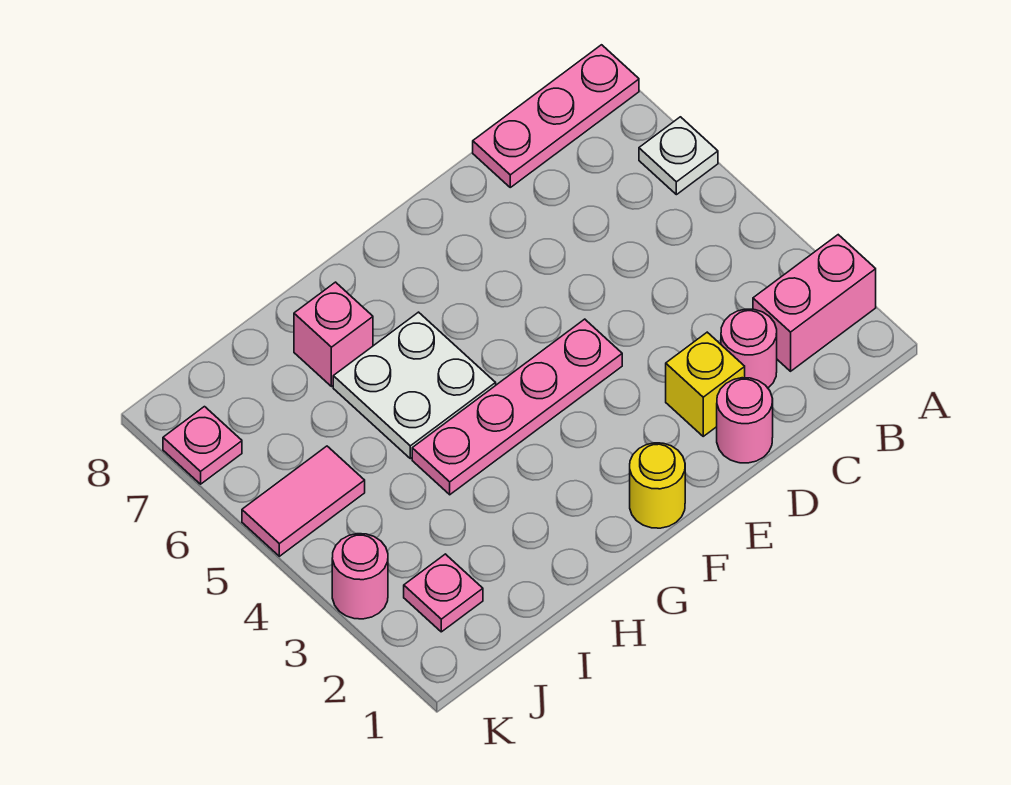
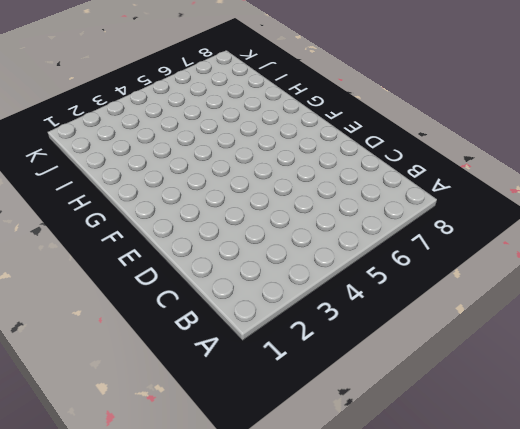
none -> pink brick A2:B2 level 1
none -> white plate A6 level 1
none -> pink plate A8:C8 level 1

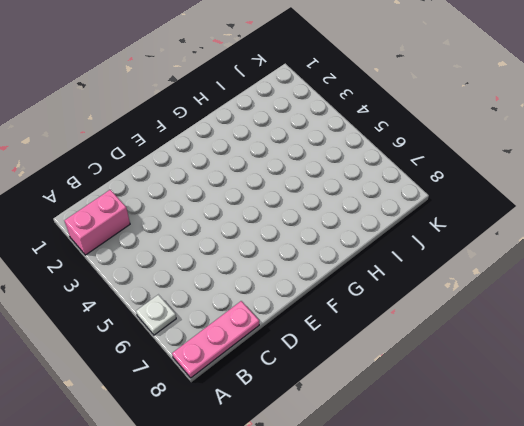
none -> pink round brick C2 level 1
none -> pink round brick D1 level 1
none -> yellow brick D2 level 1

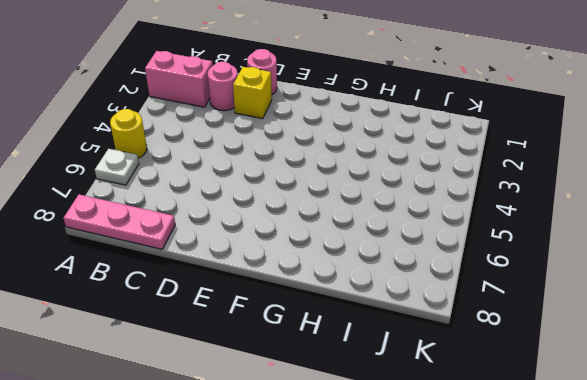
yellow round brick A5 level 1 -> yellow round brick F1 level 1
none -> pink plate E4:H4 level 1
none -> white plate G5:H6 level 1
none -> pink brick H7 level 1

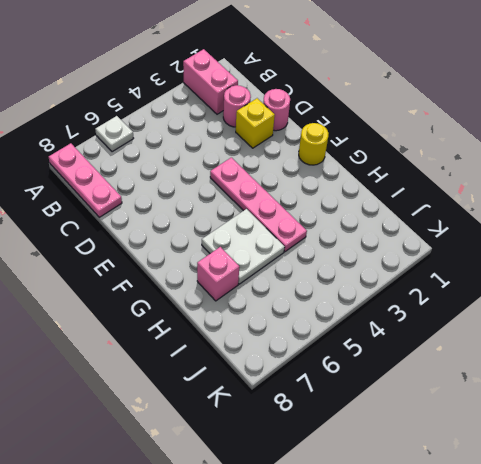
none -> pink plate J2 level 1
none -> pink tile J5:K5 level 1
none -> pink round brick K3 level 1

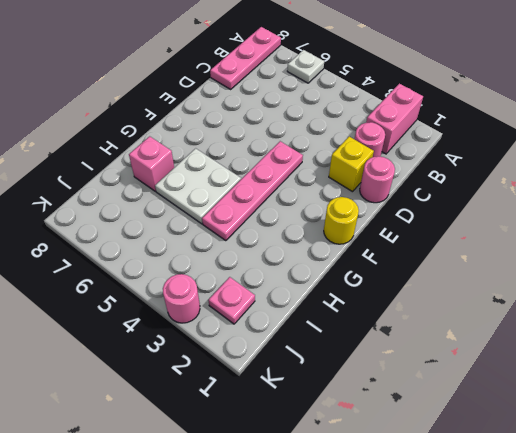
none -> pink tile J5:K5 level 1
none -> pink plate K7 level 1

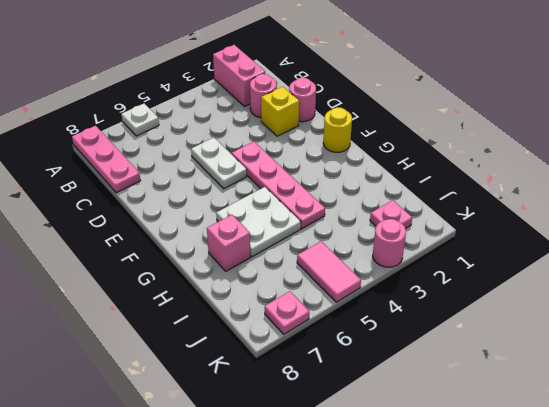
white plate D5:E5 level 1 -> none

